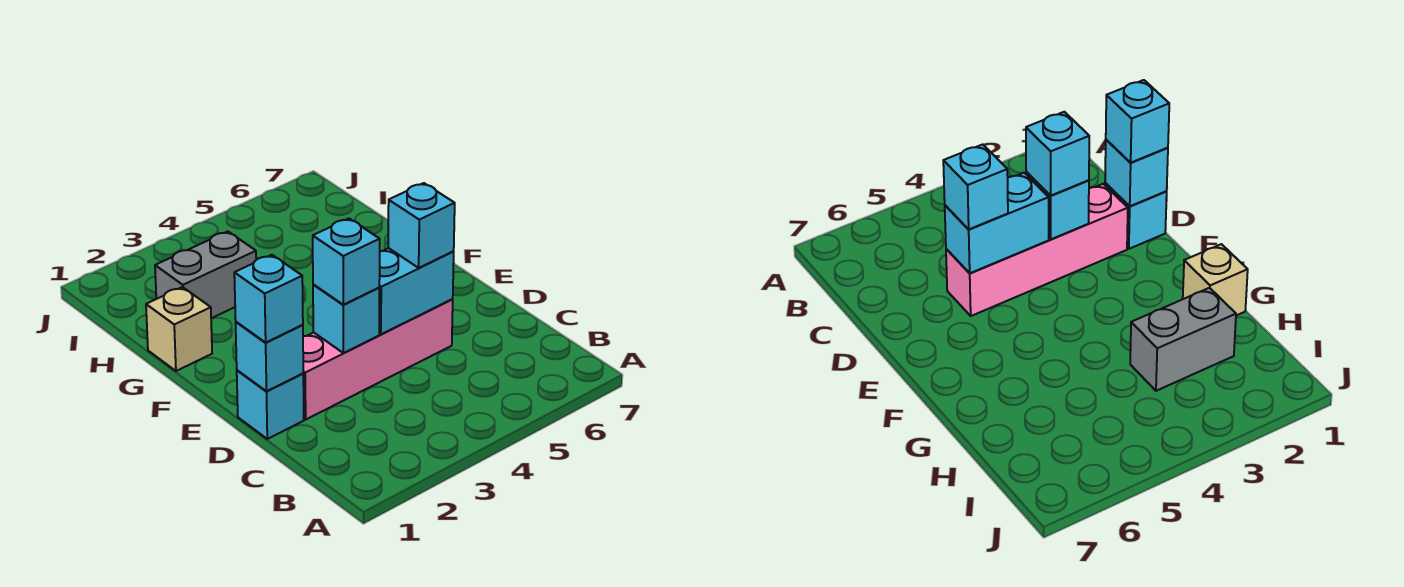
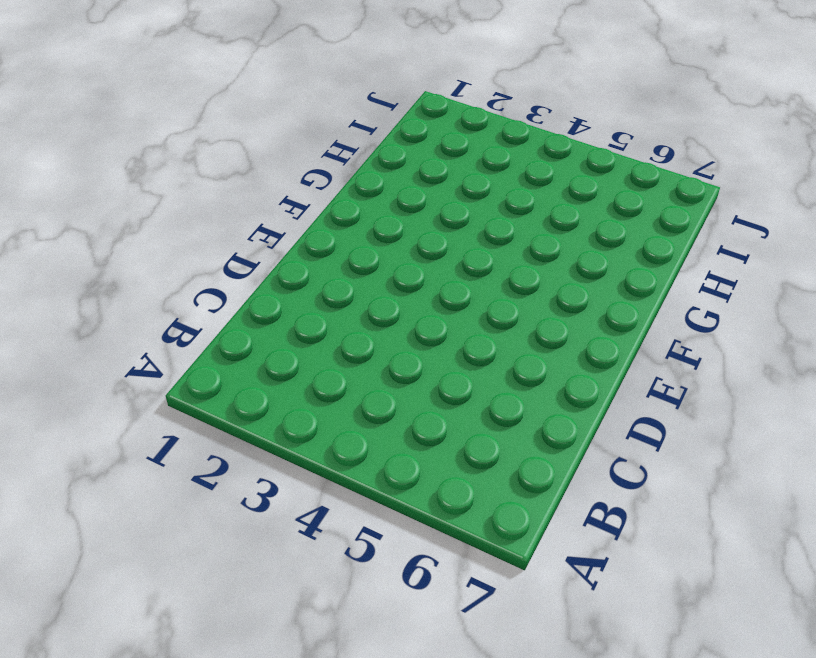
none -> cyan brick D1 level 1
none -> pink brick D2:D5 level 1

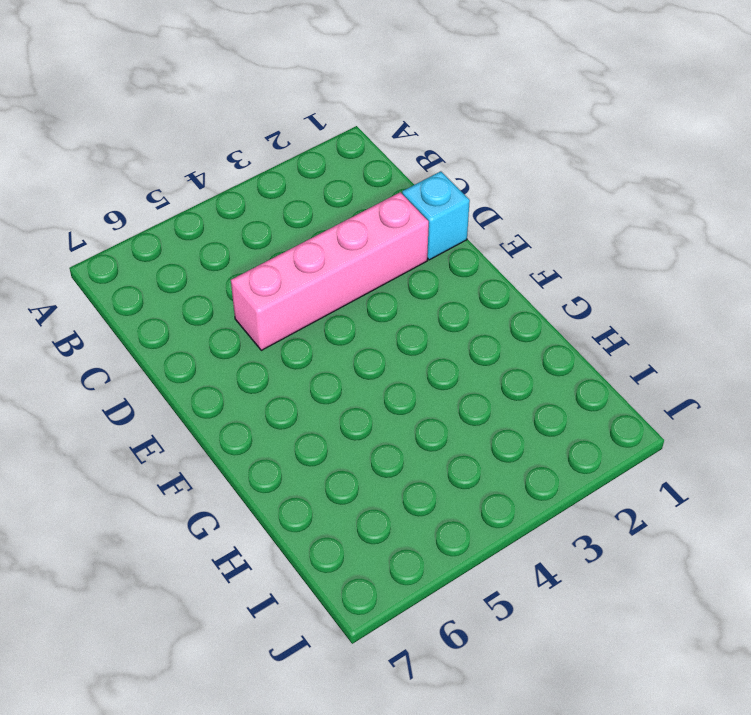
none -> tan brick G1 level 1
none -> grey brick H2:H3 level 1

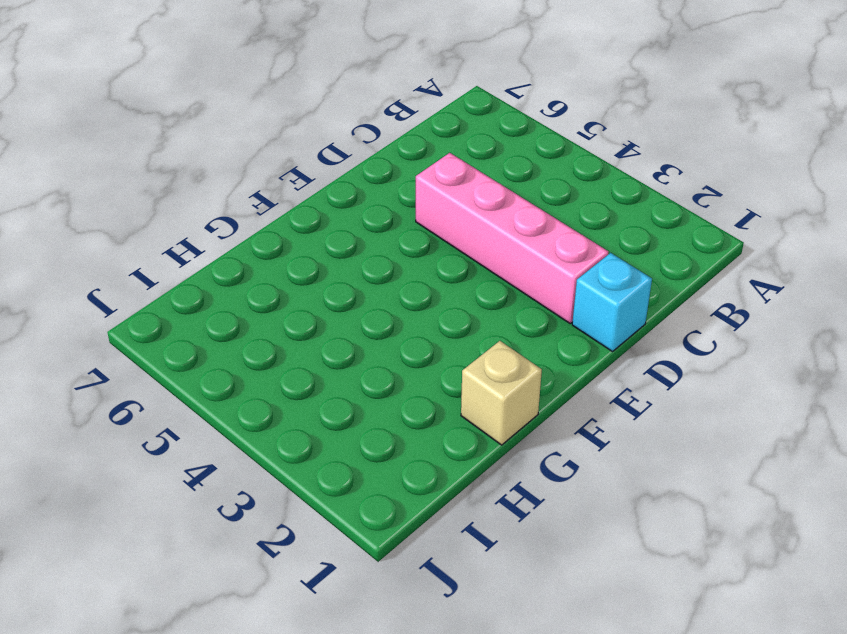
none -> grey brick H2:H3 level 1
none -> cyan brick D1 level 2

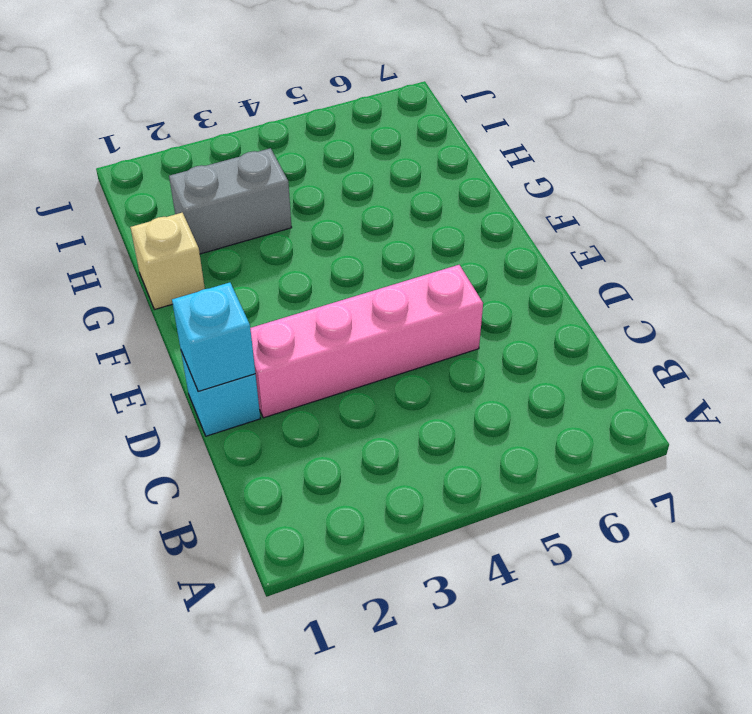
none -> cyan brick D3 level 2
none -> cyan brick D4:D5 level 2

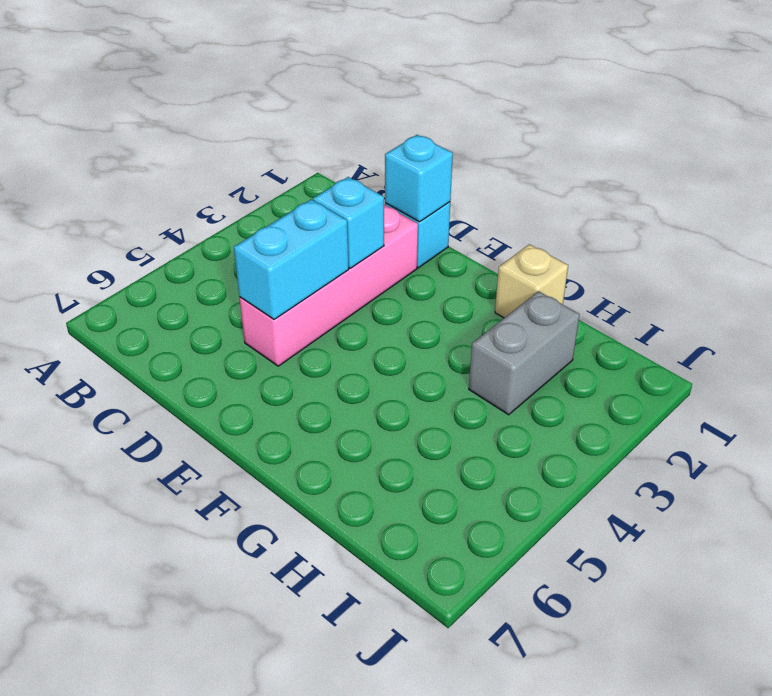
none -> cyan brick D1 level 3
none -> cyan brick D3 level 3

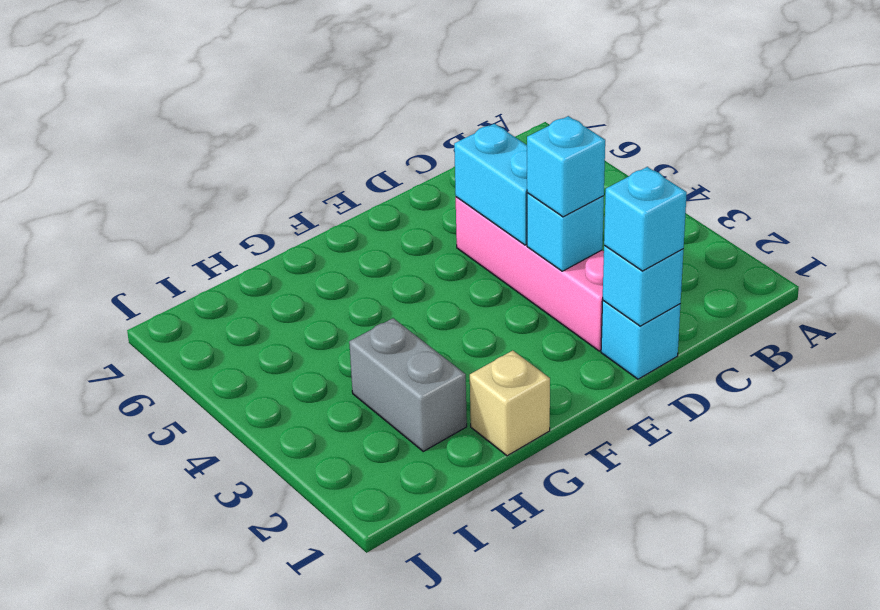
none -> cyan brick D5 level 3

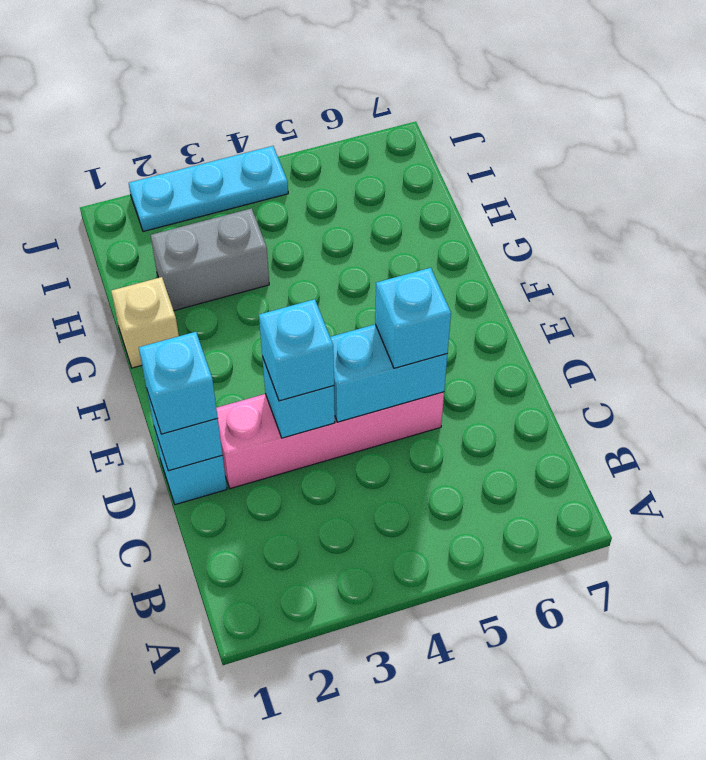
cyan plate J2:J4 level 1 -> none

